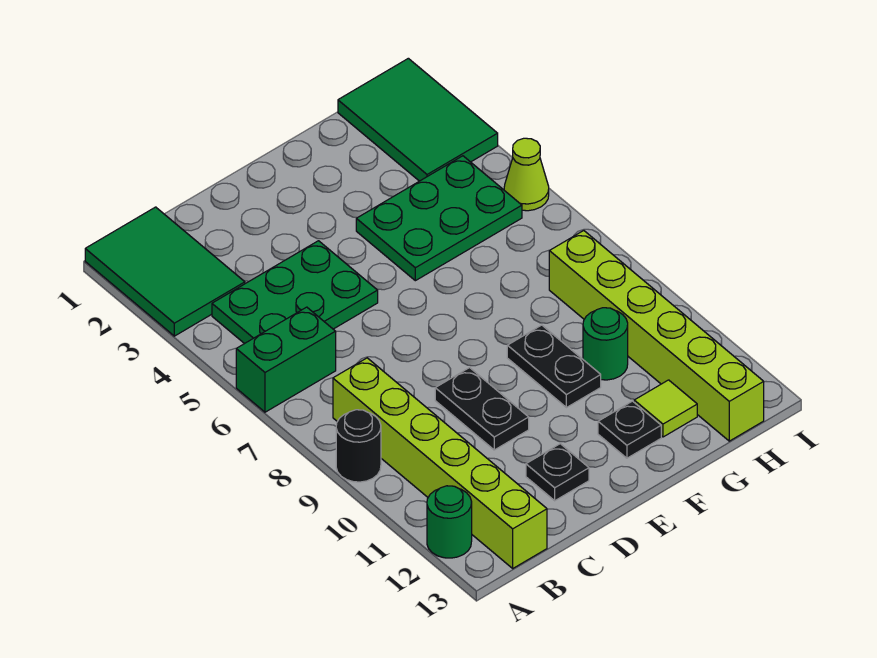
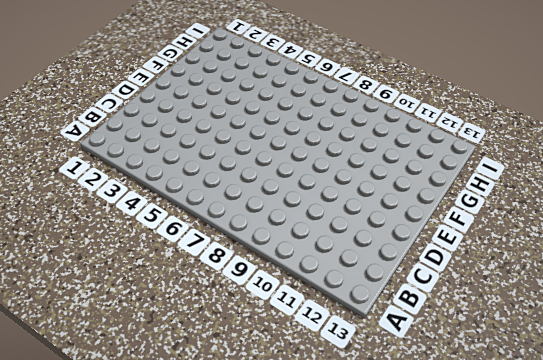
none -> green tile A1:B3 level 1
none -> green brick A6:B6 level 1
none -> black round brick A9 level 1

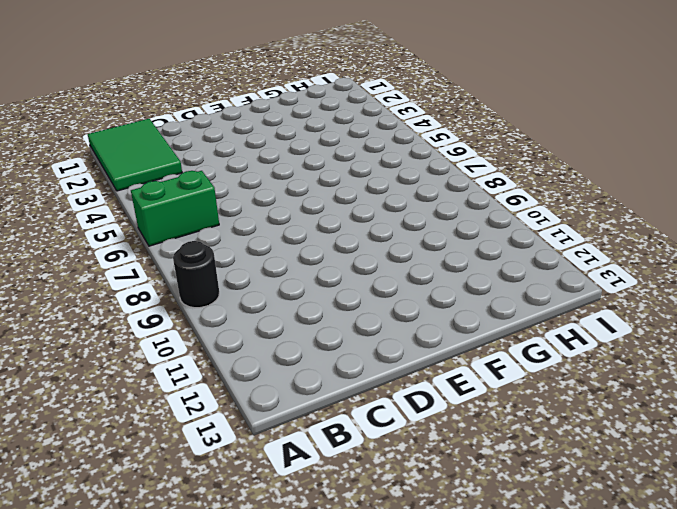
none -> green round brick A12 level 1
none -> green plate B4:D5 level 1
none -> lime brick B8:B13 level 1

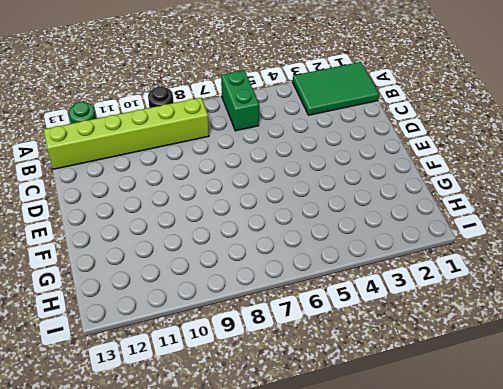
none -> green plate B4:D5 level 1
none -> black plate D9:D10 level 1
none -> black plate D12 level 1

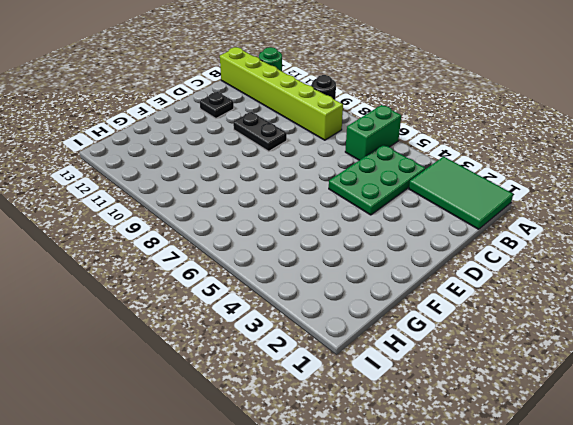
none -> green plate F4:H5 level 1
none -> black plate F9:F10 level 1
none -> black plate F12 level 1

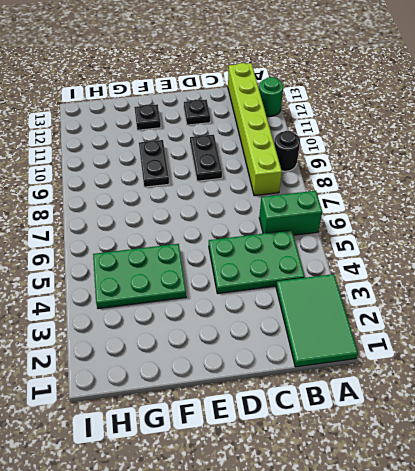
none -> green round brick G10 level 1
none -> lime tile G12 level 1
none -> green tile H1:I3 level 1

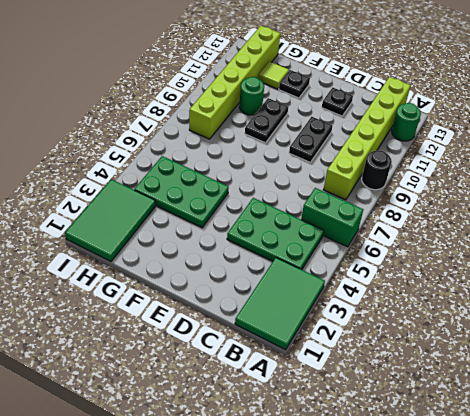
none -> lime cone I5 level 1

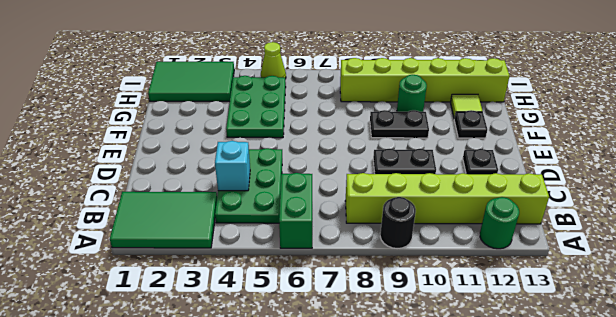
cyan brick C4 level 2 -> none

